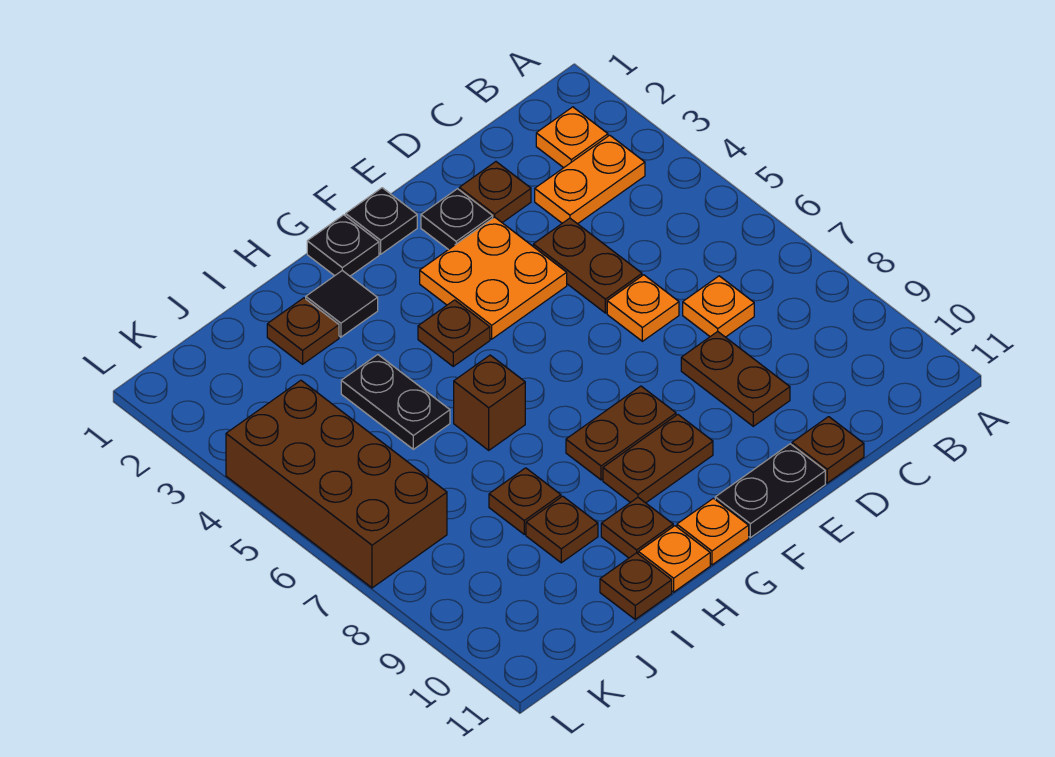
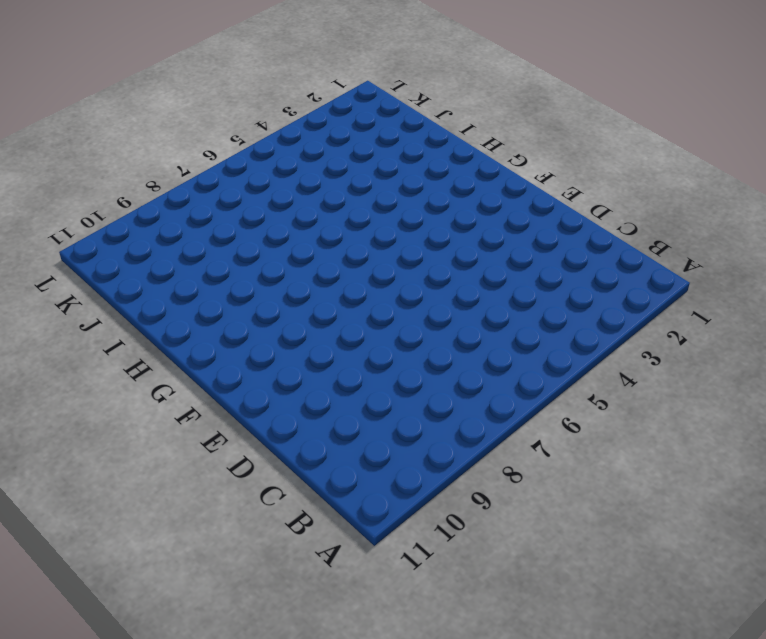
none -> orange plate B2 level 1
none -> orange plate B3:C3 level 1
none -> orange plate C7 level 1

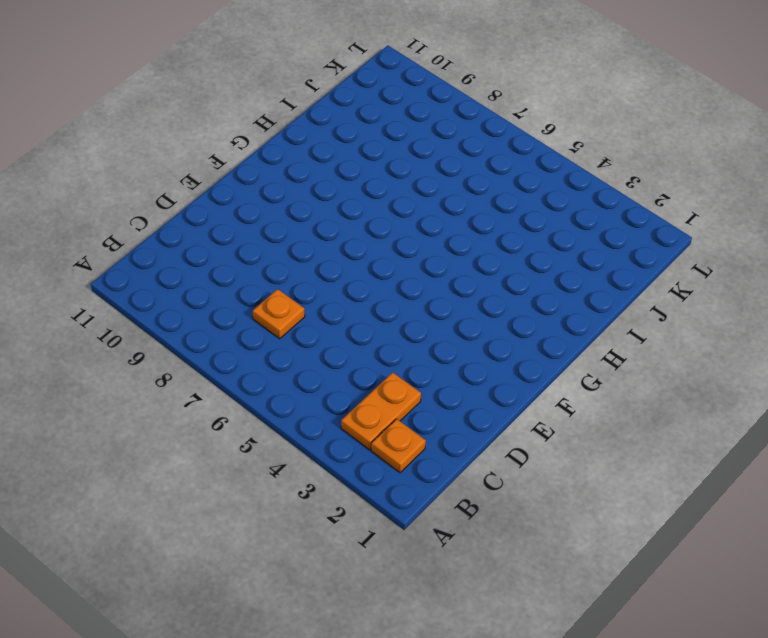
none -> brown plate D2 level 1
none -> brown plate D4:D5 level 1
none -> orange plate D6 level 1

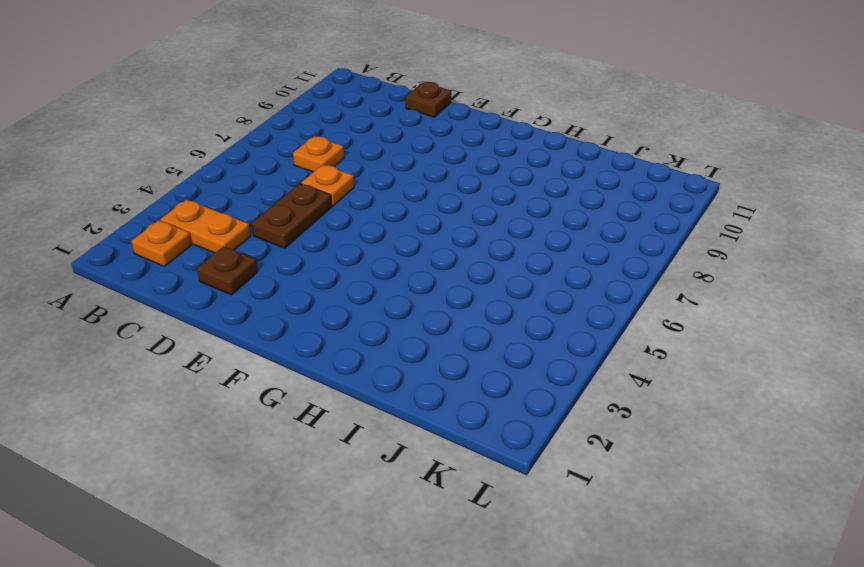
none -> brown plate D8:D9 level 1
none -> black plate E2 level 1
none -> orange plate E3:F4 level 1

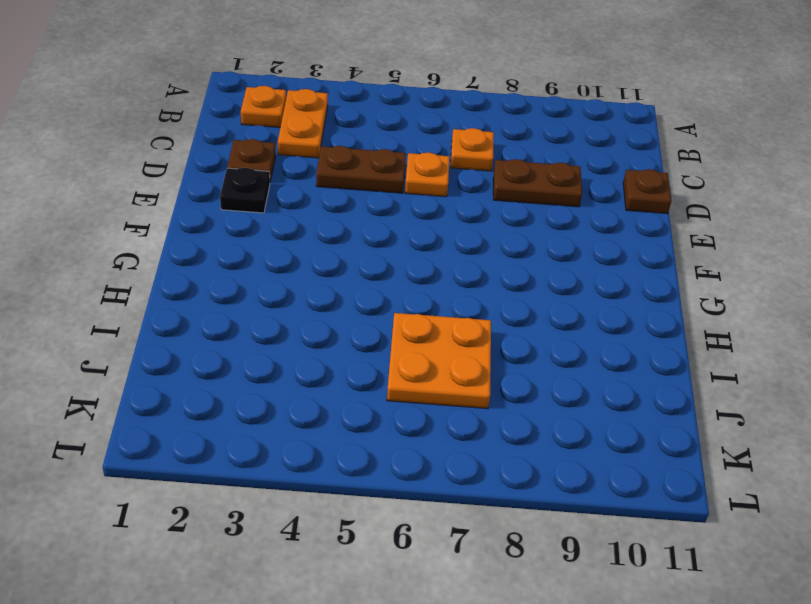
orange plate I6:J7 level 1 -> orange plate E3:F4 level 1
none -> black plate E11:F11 level 1
none -> black plate F1 level 1
none -> brown plate F8:G8 level 1

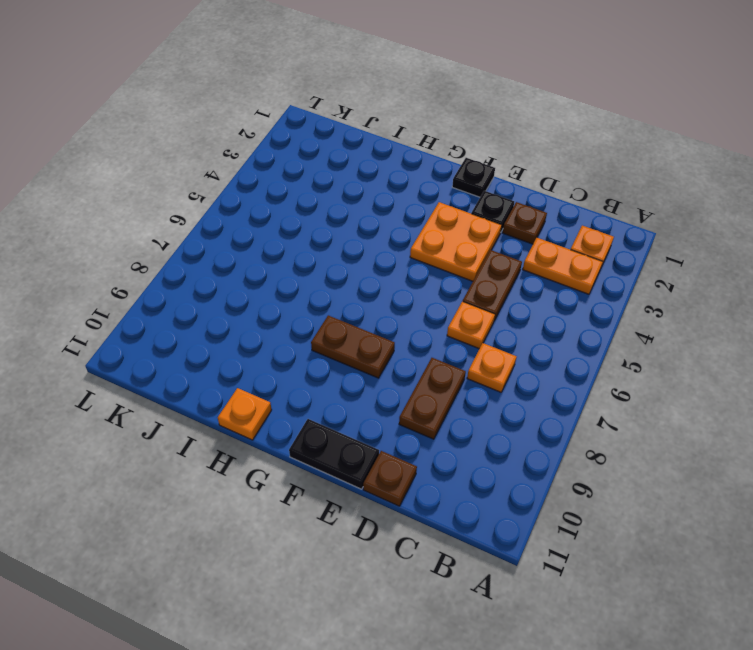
none -> brown plate F9:G9 level 1
none -> black plate G1 level 1
none -> brown plate G4 level 1

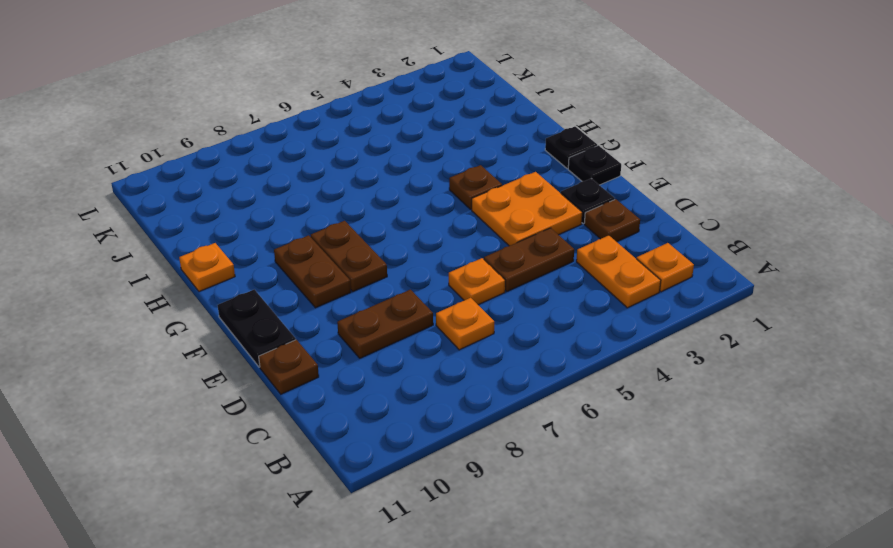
none -> orange plate G11 level 1
none -> black tile H2 level 1
none -> brown brick H6 level 1

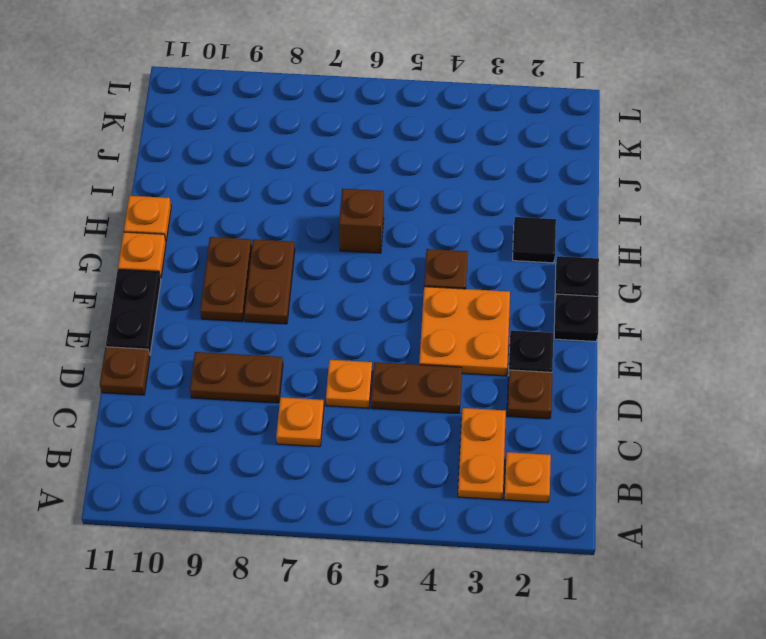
none -> brown plate H10 level 1
none -> brown plate I2 level 1
none -> black plate I4:I5 level 1

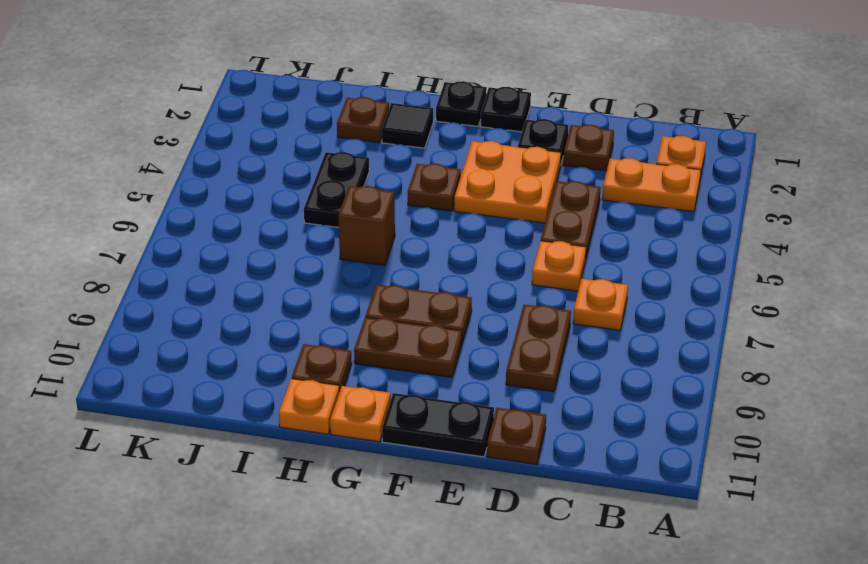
none -> brown plate I8 level 1
none -> brown plate I9 level 1
none -> brown plate I11 level 1

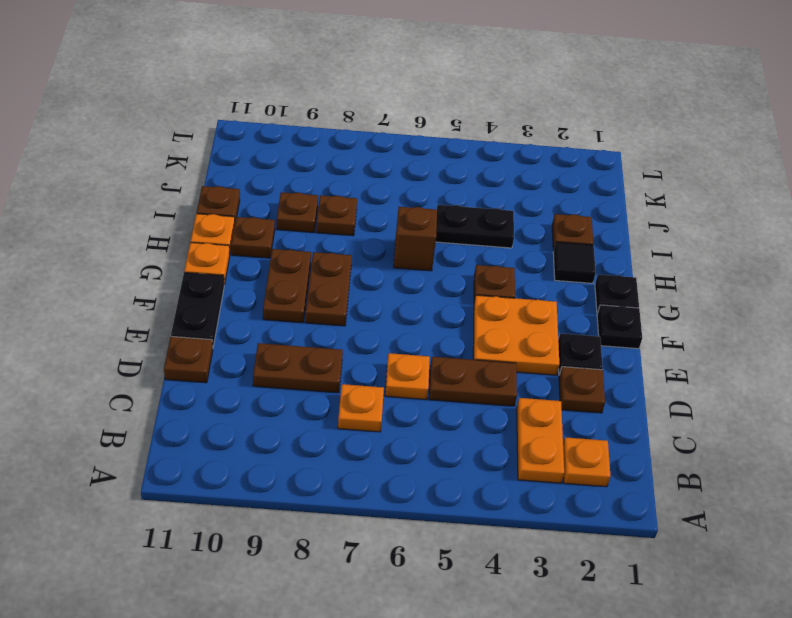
none -> brown brick K4:L7 level 1

